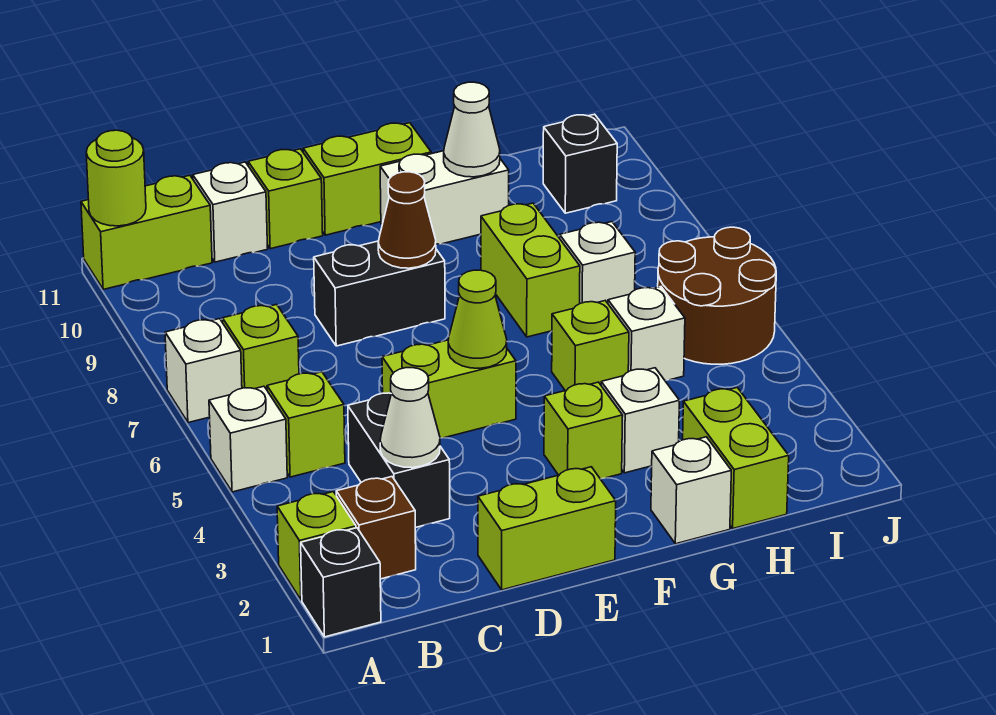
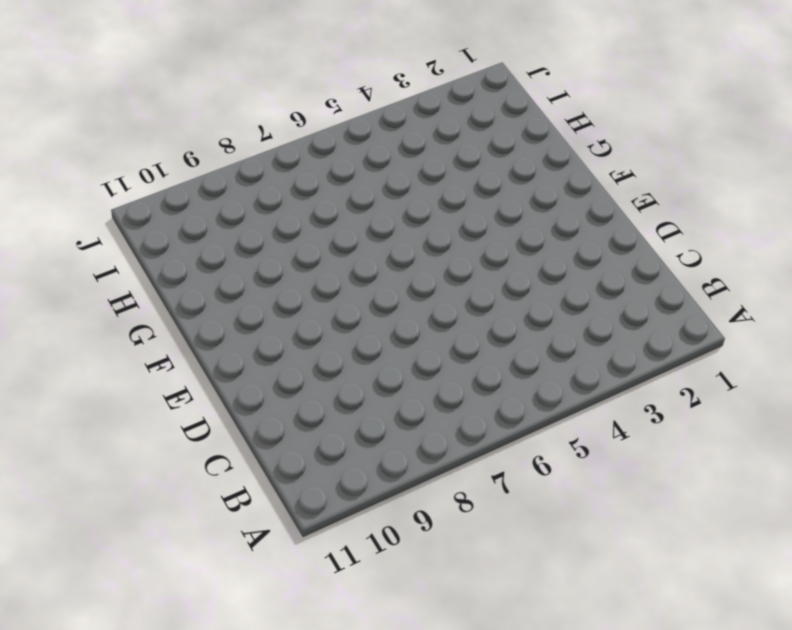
none -> black brick A1 level 1
none -> lime brick A2 level 1
none -> white brick A5 level 1
none -> white brick A7 level 1

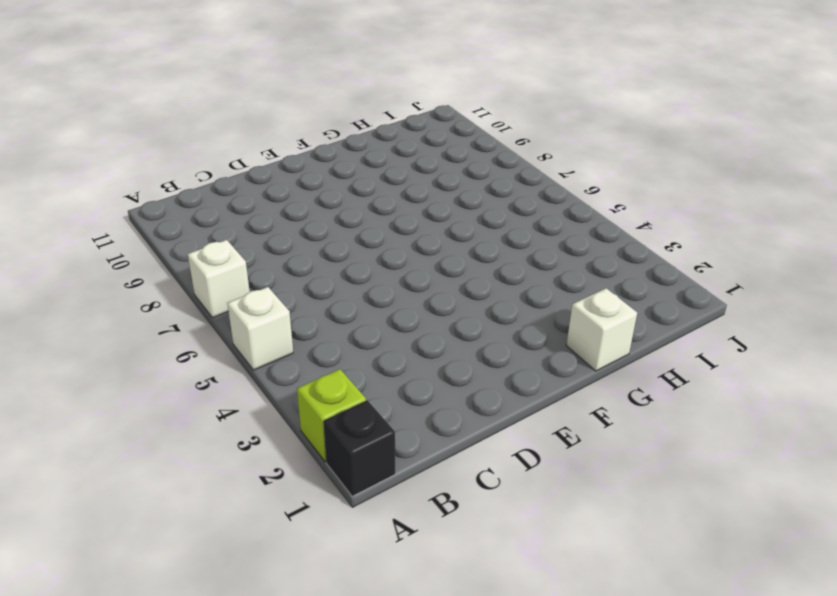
none -> lime brick A11:B11 level 1
none -> brown brick B2 level 1
none -> lime brick B5 level 1
none -> lime brick B7 level 1

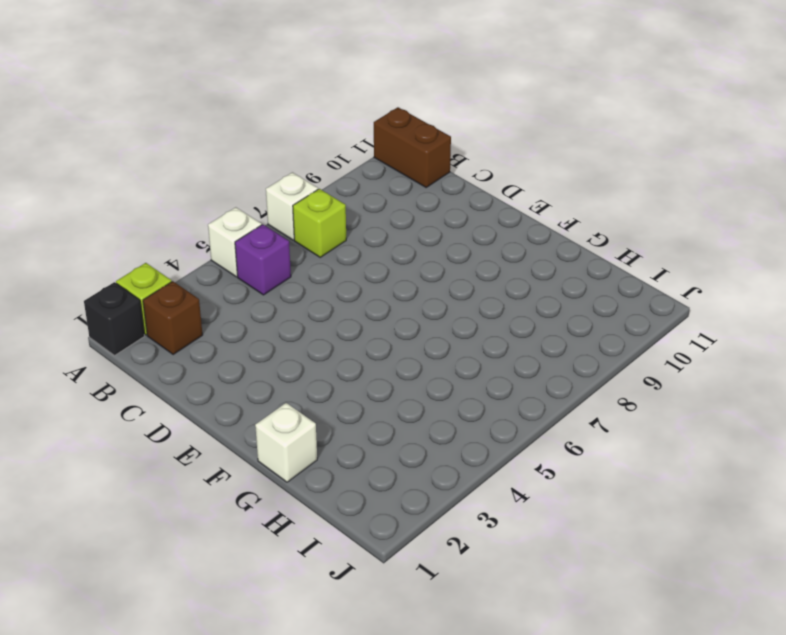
brown brick A11:B11 level 1 -> lime brick A11:B11 level 1
purple brick B5 level 1 -> lime brick B5 level 1
none -> black brick C3:C4 level 1
none -> white brick C11 level 1
none -> lime brick D1:E1 level 1
none -> lime brick D5:E5 level 1

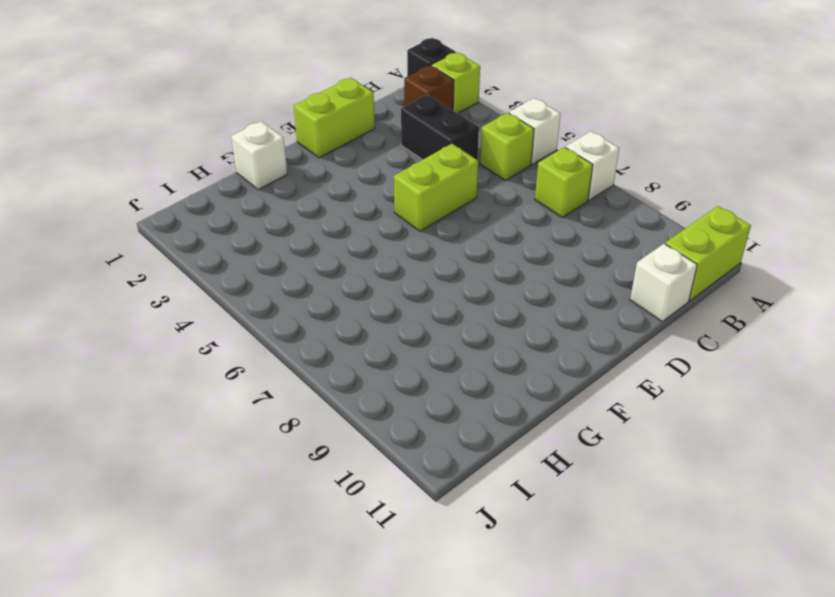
none -> black brick D8:E8 level 1
none -> lime brick D11 level 1
none -> lime brick E11:F11 level 1
none -> lime brick F3 level 1

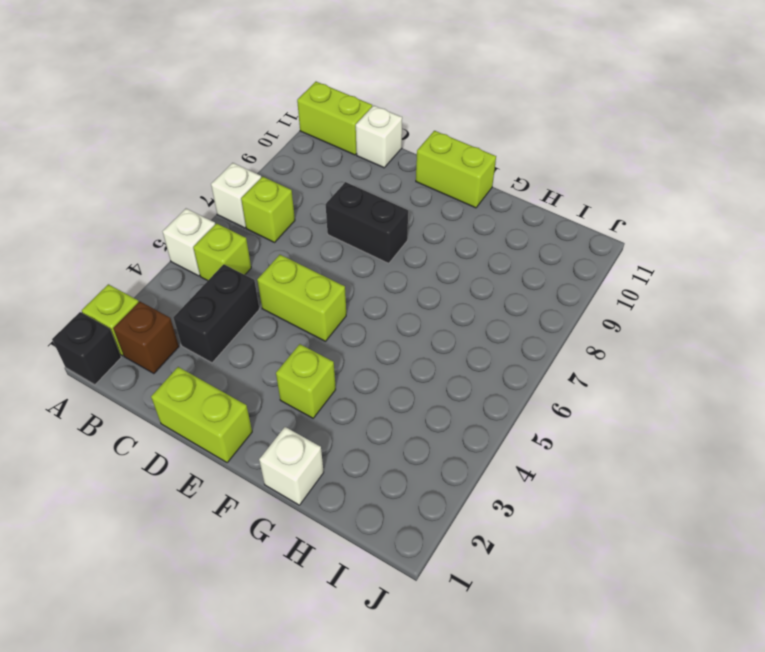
none -> lime brick D11 level 1
none -> white brick F10:G10 level 1
none -> white brick G3 level 1
none -> lime brick G5 level 1

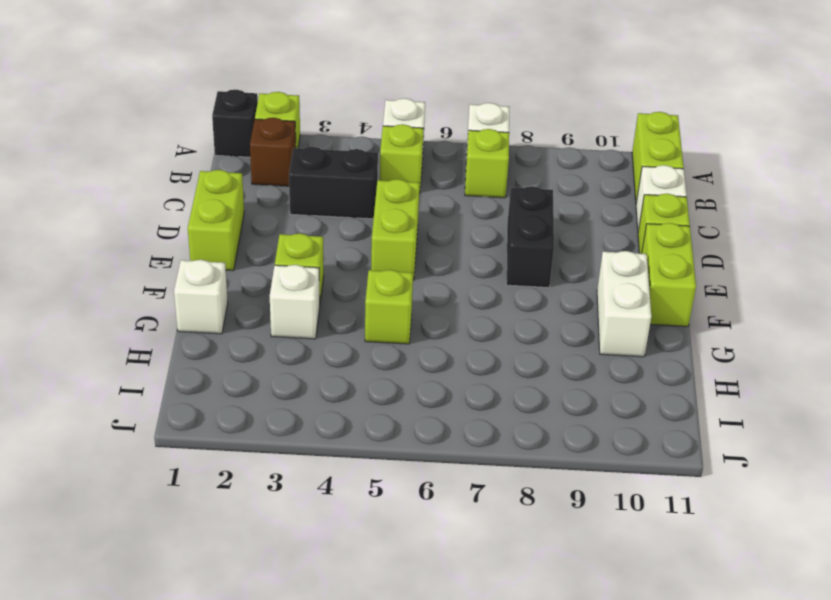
none -> lime brick G7:G8 level 1
none -> lime brick H1:H2 level 1
none -> white brick H5 level 1
none -> white brick H7 level 1

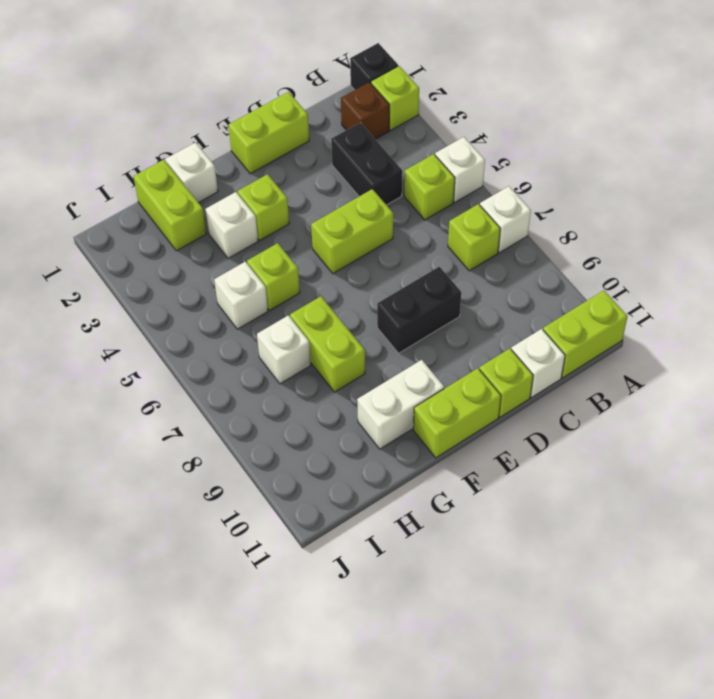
none -> brown round brick I5:J6 level 1
none -> black brick I10 level 1
none -> lime round brick A11 level 2
none -> white cone C3 level 2

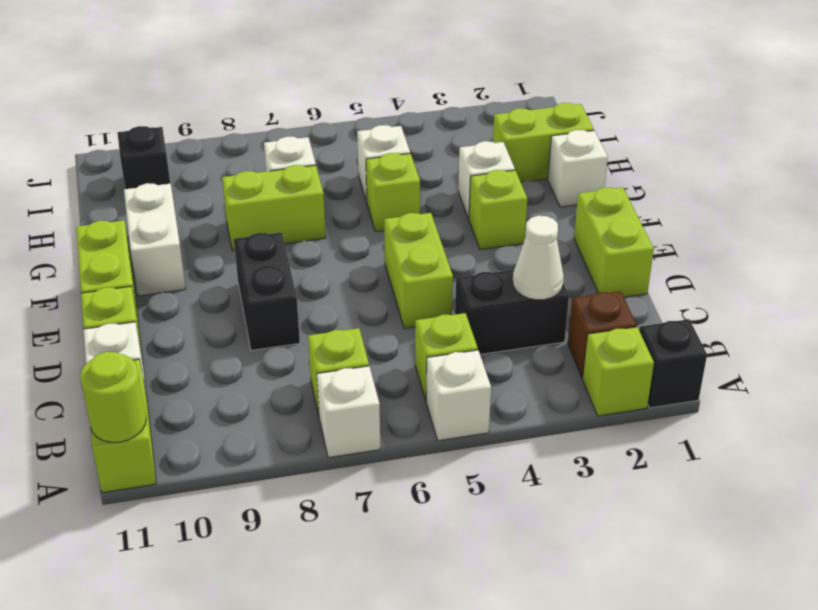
none -> brown round brick I5:J6 level 1
none -> lime cone E5 level 2
none -> brown cone E8 level 2
none -> white cone G10 level 2

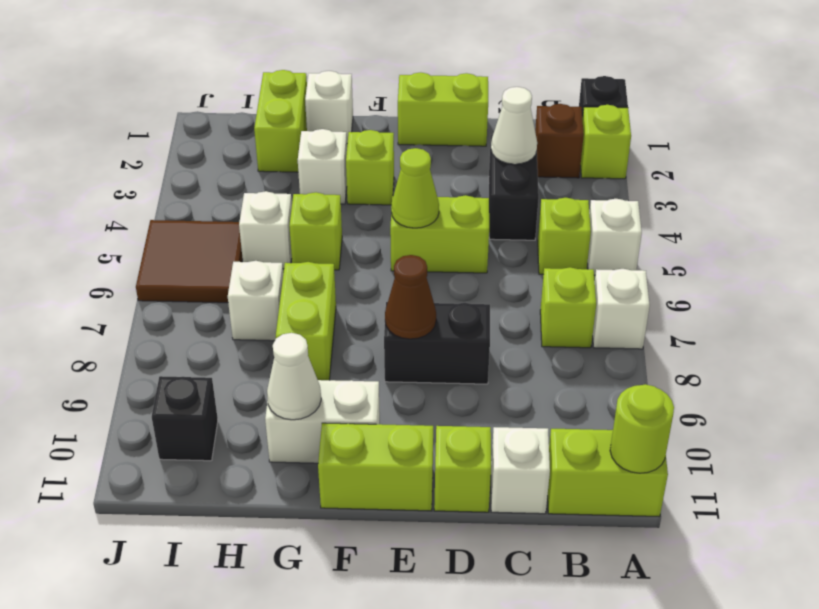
brown tile I5:J6 level 1 -> brown round brick I5:J6 level 1

